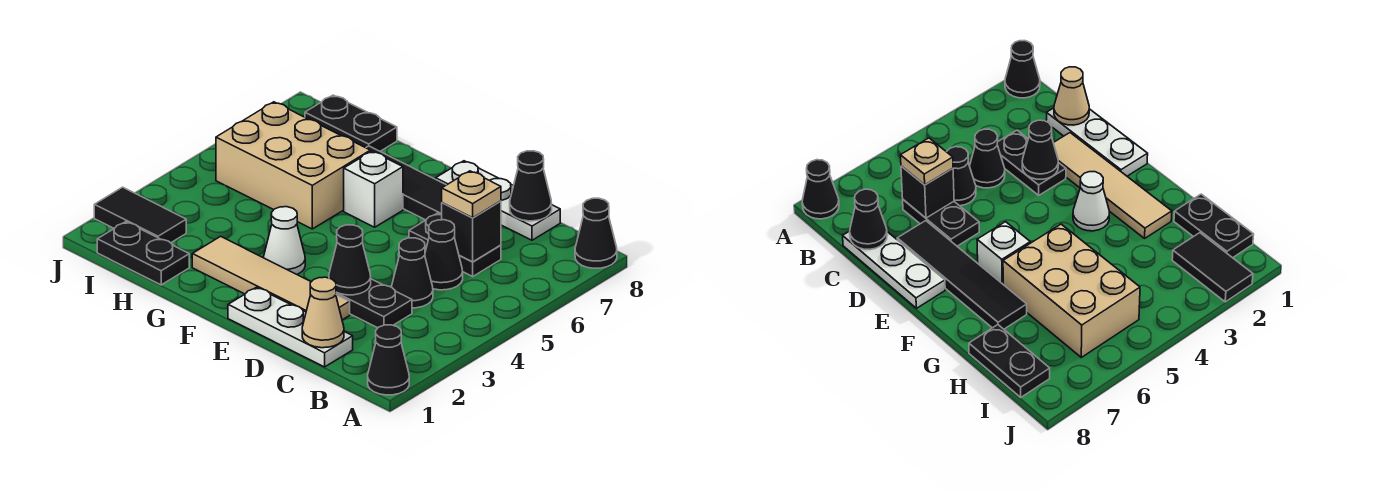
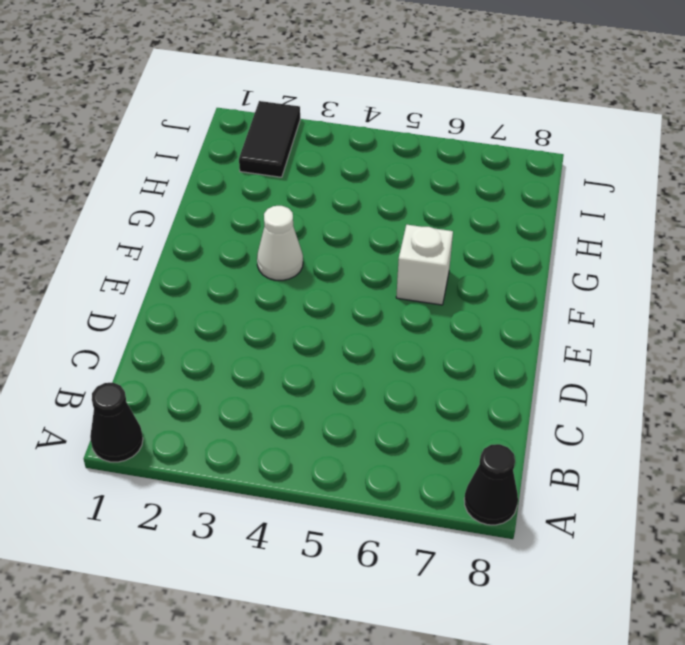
none -> white plate C1:E1 level 1
none -> black plate C3:D3 level 1
none -> black cone C4 level 1

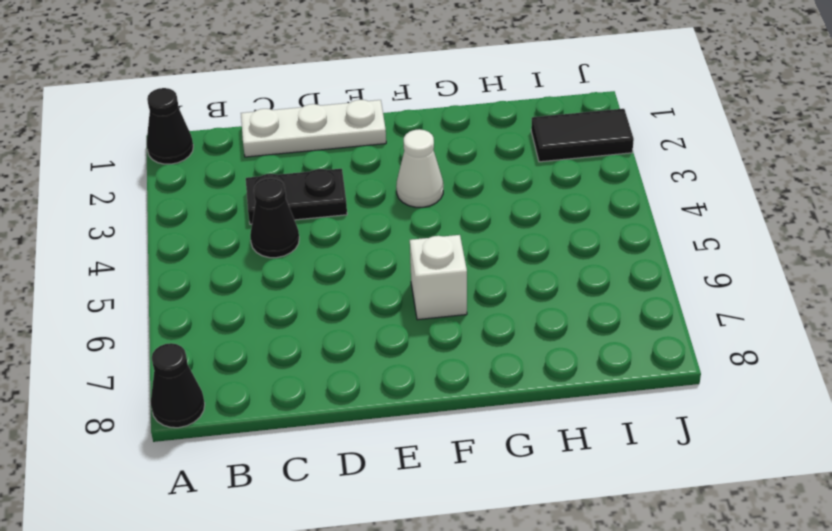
none -> black cone C5 level 1
none -> black plate C6:D6 level 1
none -> white plate C8:E8 level 1

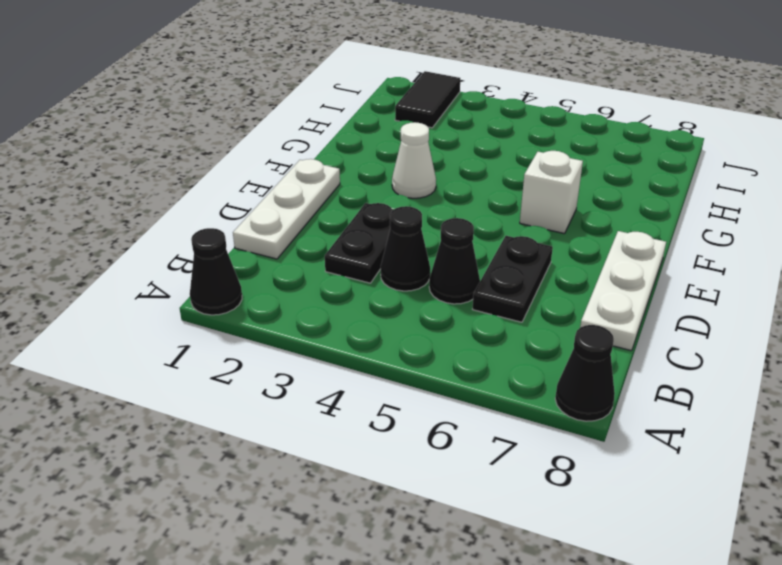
none -> tan tile D2:G2 level 1
none -> black tile D7:G7 level 1
none -> tan brick G5:I6 level 1

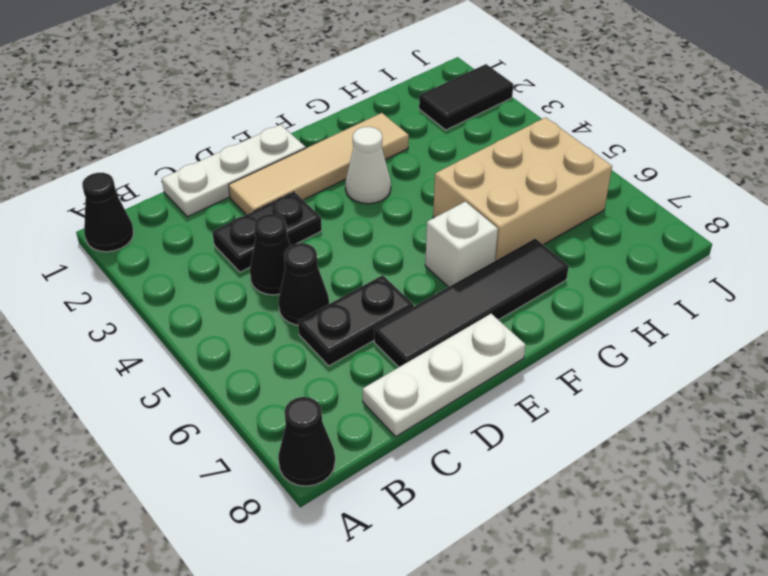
none -> black plate H1:I1 level 1
none -> black plate H8:I8 level 1
none -> tan cone C1 level 2

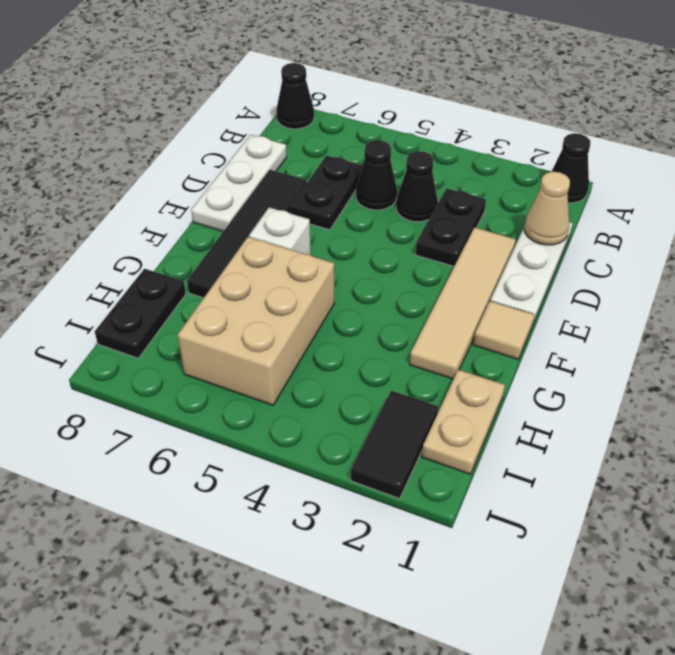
tan tile F1 level 1 -> none
tan plate H1:I1 level 1 -> black plate H1:I1 level 1
none -> white cone F3 level 1
none -> black brick C6 level 2
none -> black cone C8 level 2

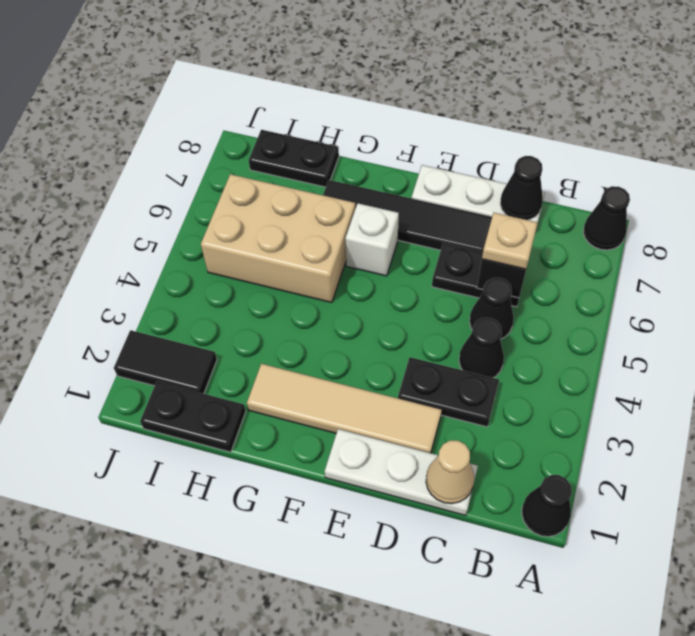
none -> white cone F3 level 1
none -> black cone D3 level 2

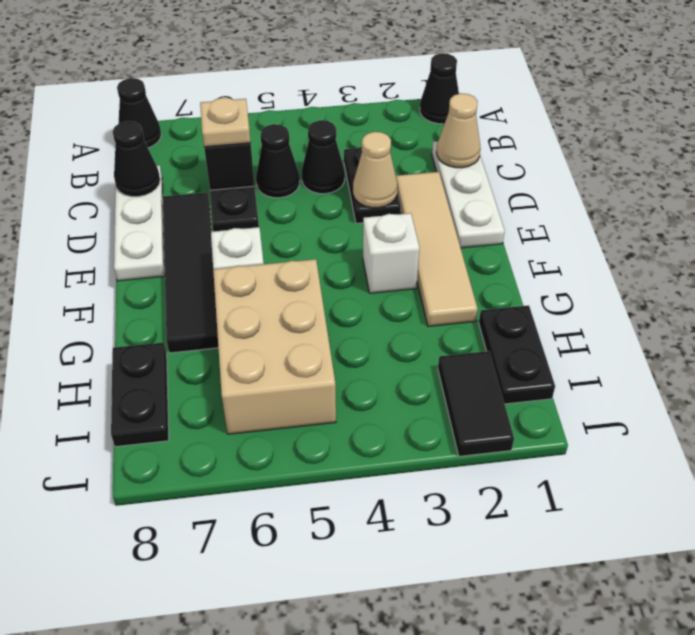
tan cone D3 level 2 -> black cone D3 level 2
white brick F3 level 1 -> white cone F3 level 1

